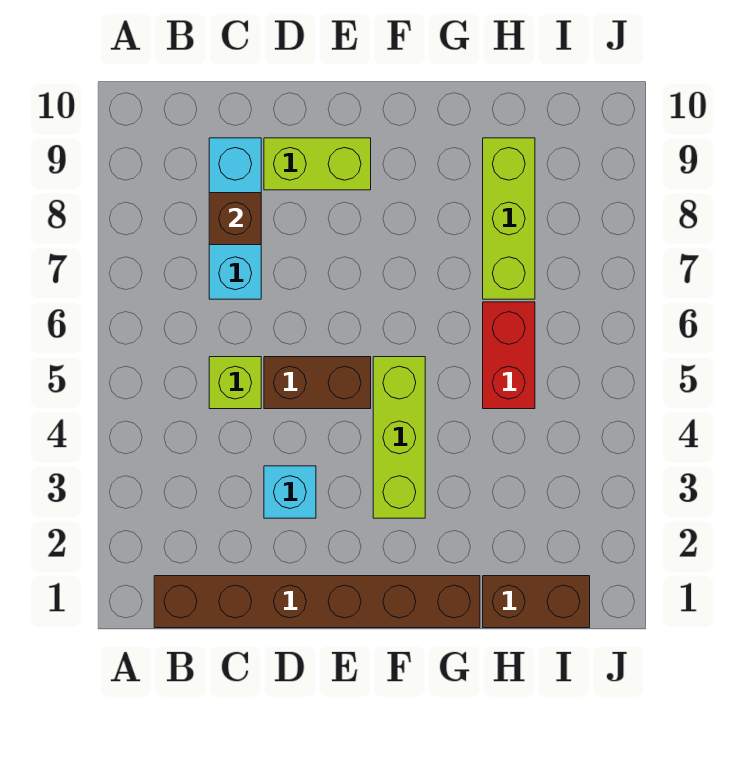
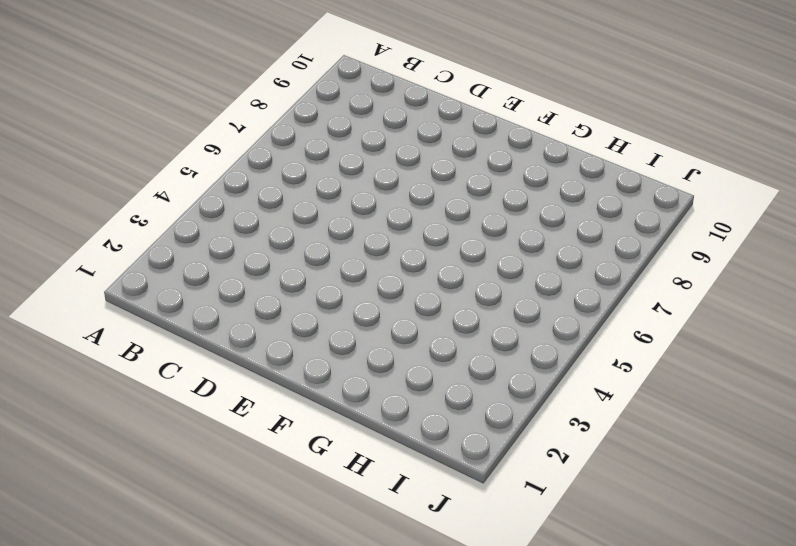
none -> brown brick B1:G1 level 1
none -> lime brick C5 level 1

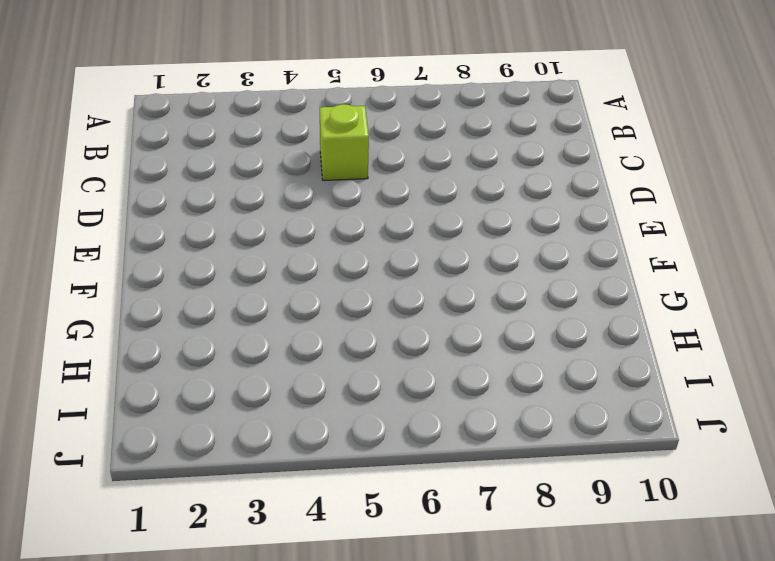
none -> brown brick B1:G1 level 1
none -> cyan brick C7:C9 level 1

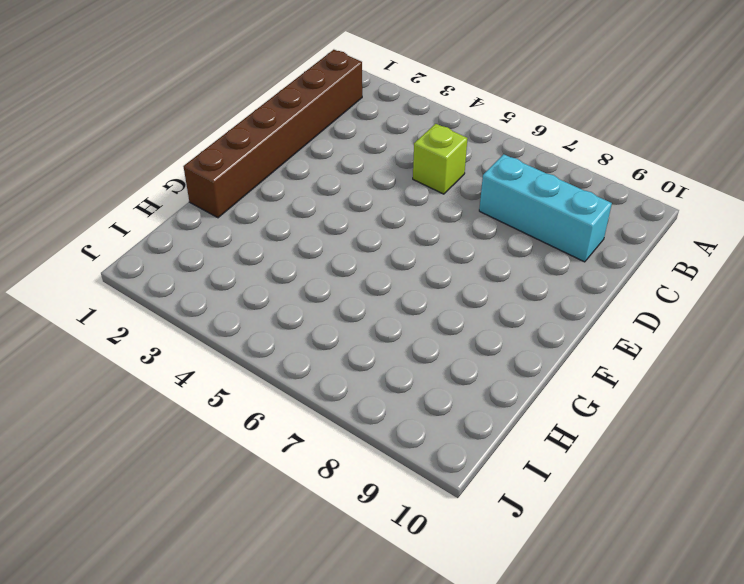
none -> cyan brick D3 level 1
none -> brown brick D5:E5 level 1

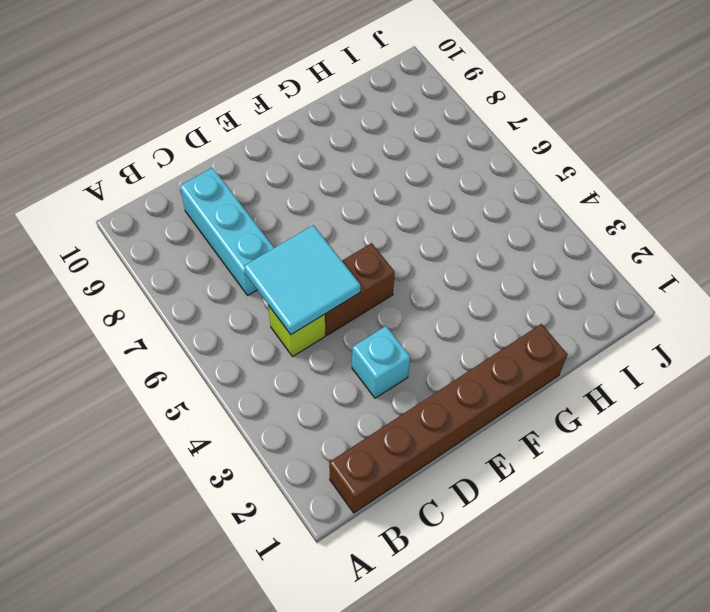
cyan tile C5:D6 level 2 -> none
none -> lime brick D9:E9 level 1
none -> lime brick F3:F5 level 1

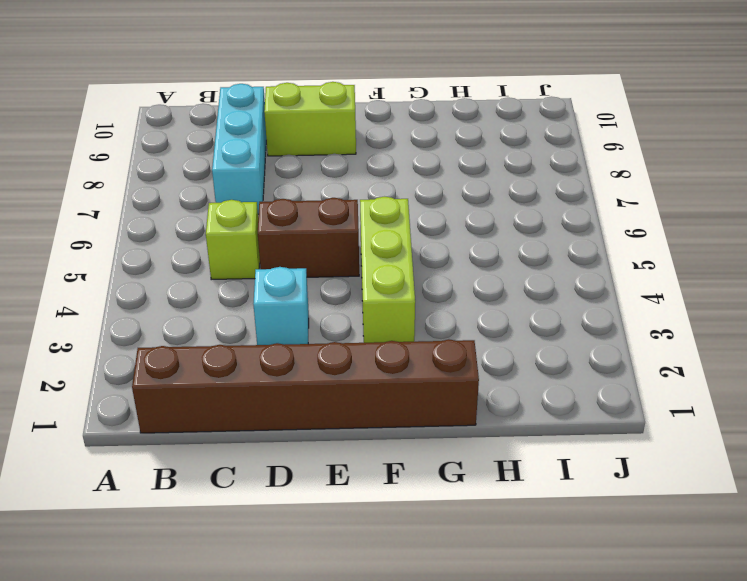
none -> brown brick H1:I1 level 1
none -> red brick H5:H6 level 1

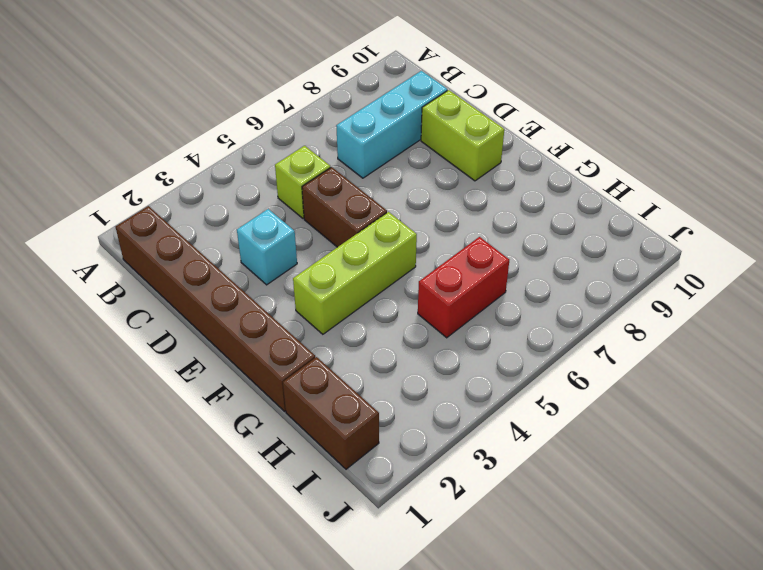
none -> lime brick H7:H9 level 1
none -> brown brick C8 level 2

